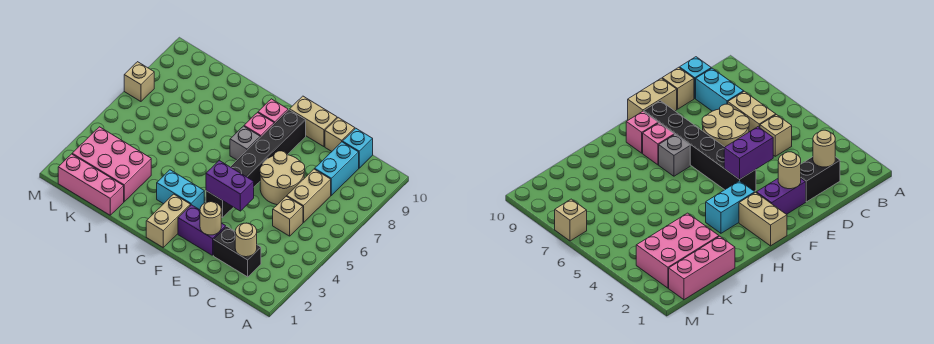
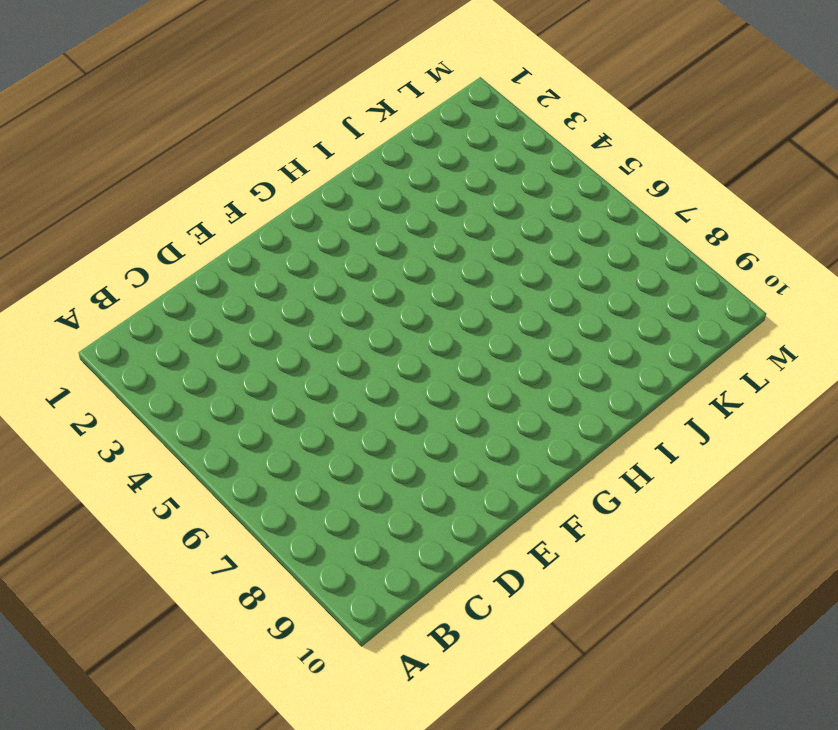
none -> black brick C2:D2 level 1
none -> tan brick C5 level 1
none -> tan brick C6:C7 level 1

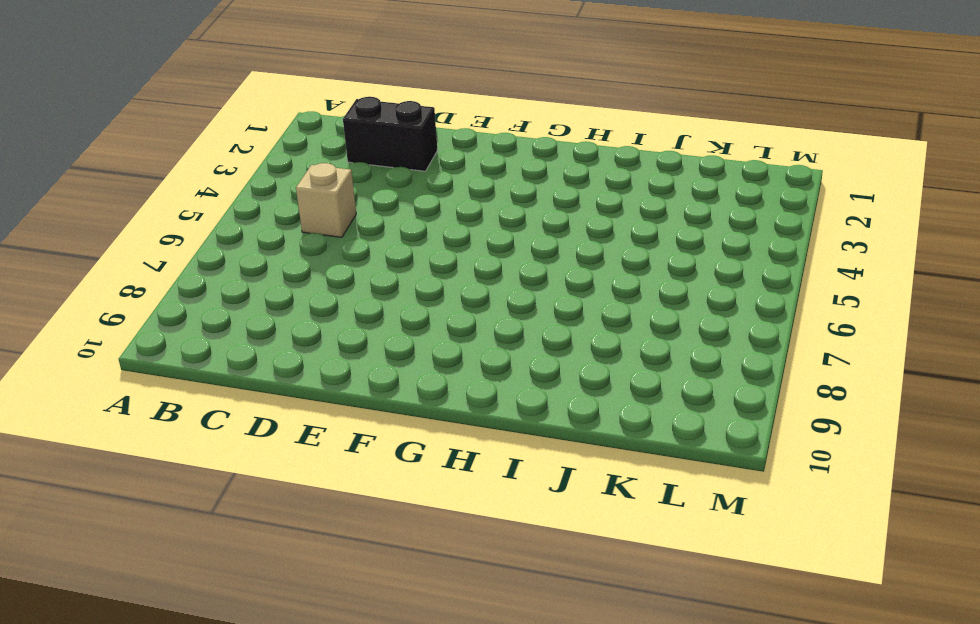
none -> tan brick C6:C7 level 1
none -> cyan brick C8:C9 level 1
none -> cyan brick C10 level 1

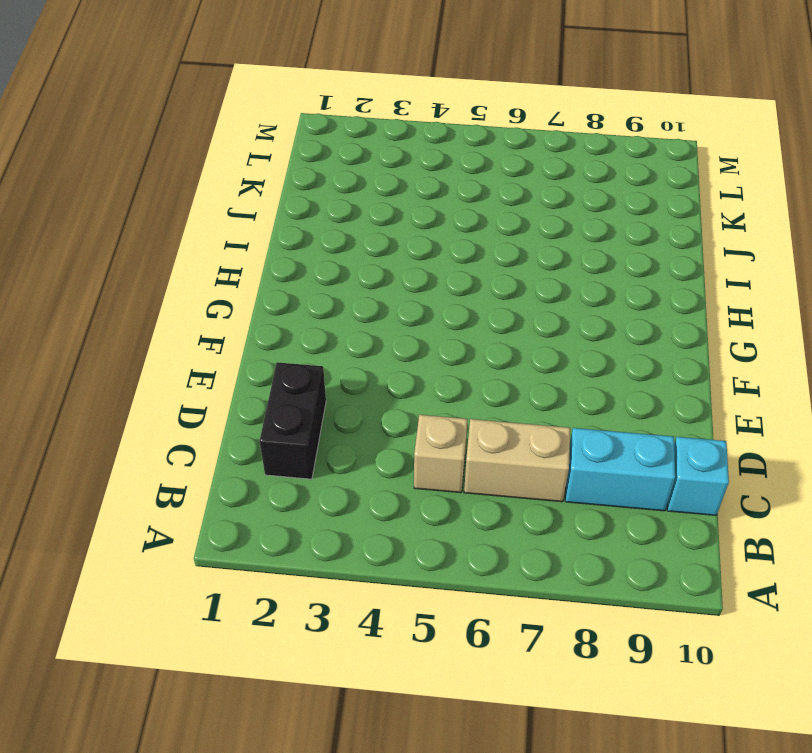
none -> tan round brick D6:E7 level 1
none -> tan brick D10 level 1
none -> purple brick E2:F2 level 1

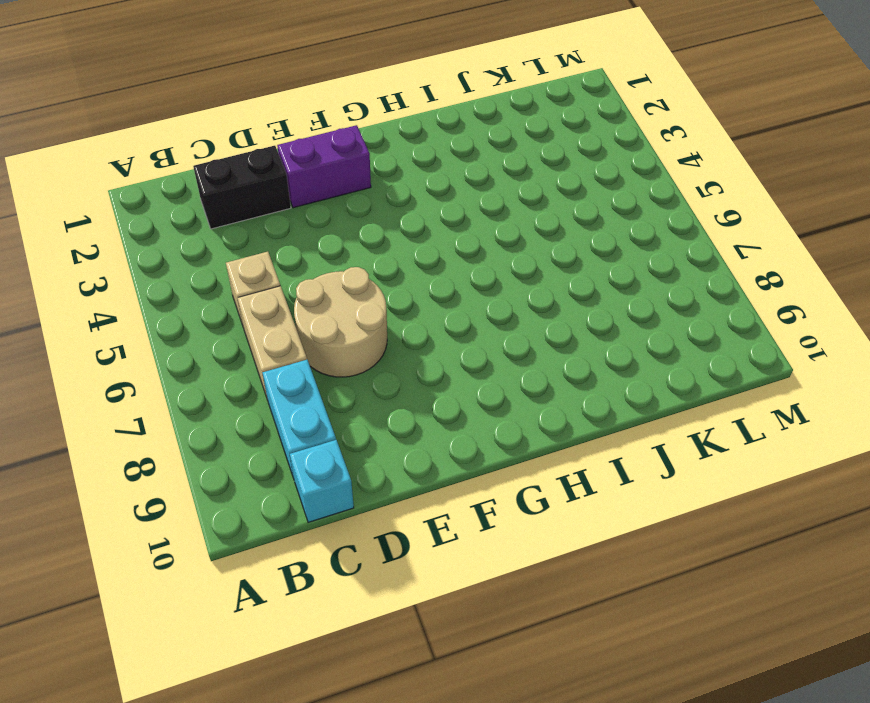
none -> tan brick D10 level 1
none -> tan brick E10:F10 level 1
none -> black brick F4:F9 level 1

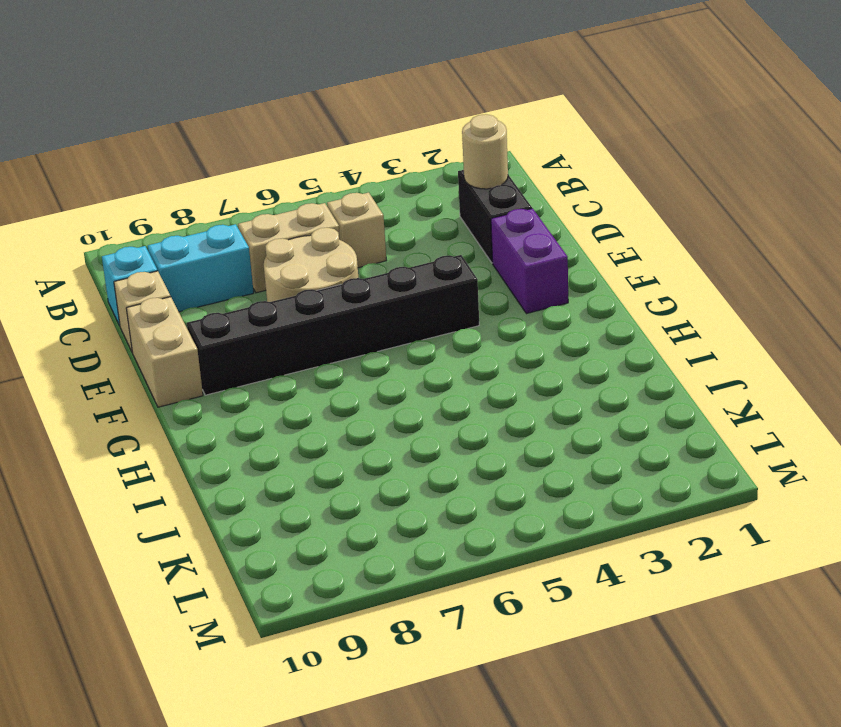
none -> tan brick G1:G2 level 1
none -> cyan brick G3:H3 level 1
none -> grey brick G7 level 1

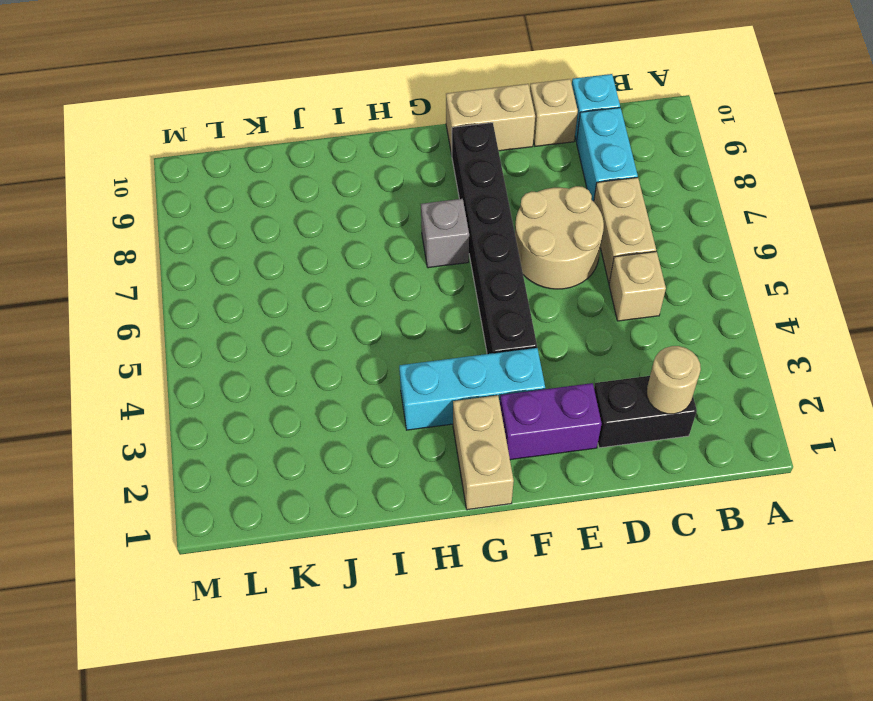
cyan brick F3:H3 level 1 -> cyan brick G3:H3 level 1
none -> pink brick G8 level 1
none -> pink brick G9 level 1
none -> pink brick J1:L1 level 1

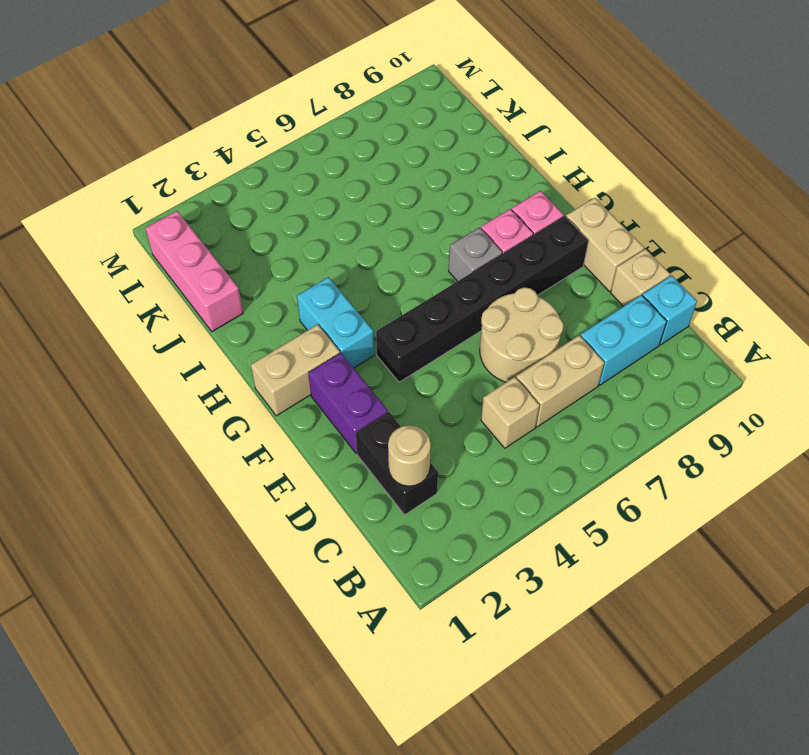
none -> pink brick J2:L3 level 1
none -> tan brick M7 level 1
none -> tan round brick E2 level 2

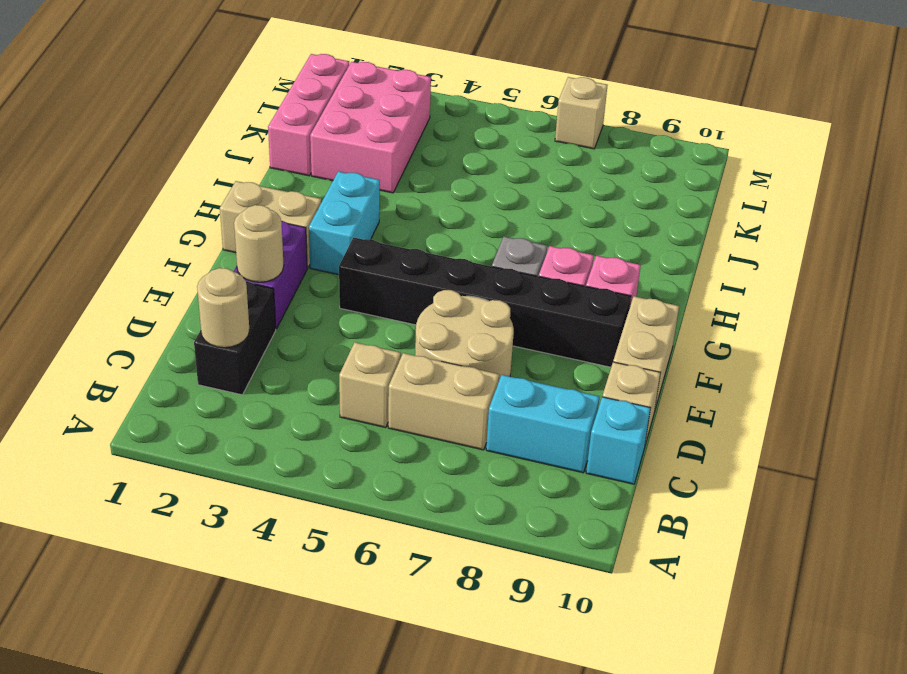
none -> purple brick E4:F4 level 2

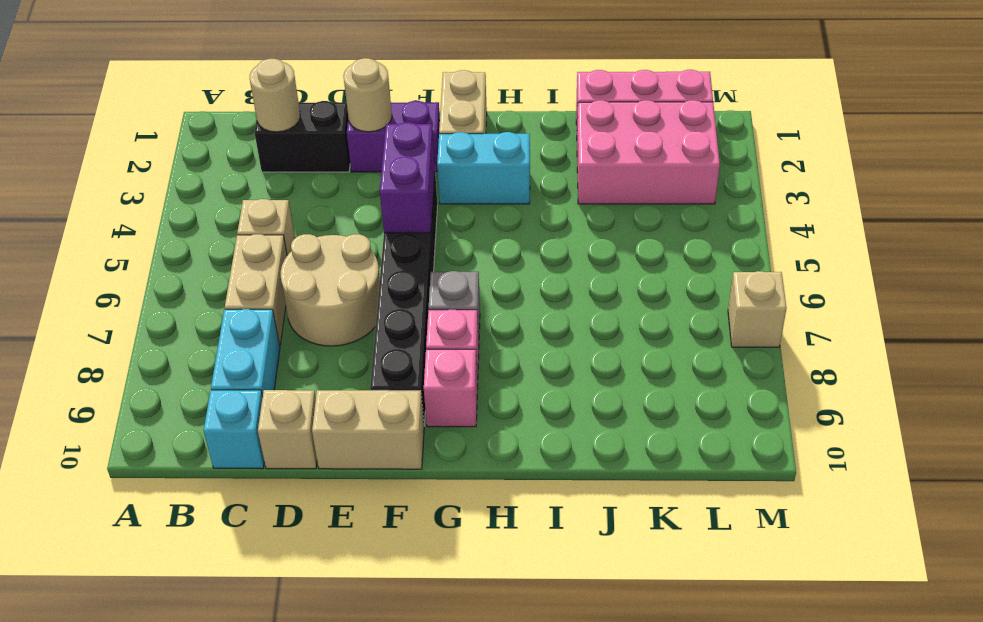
purple brick F4:F5 level 2 -> purple brick E4:F4 level 2

